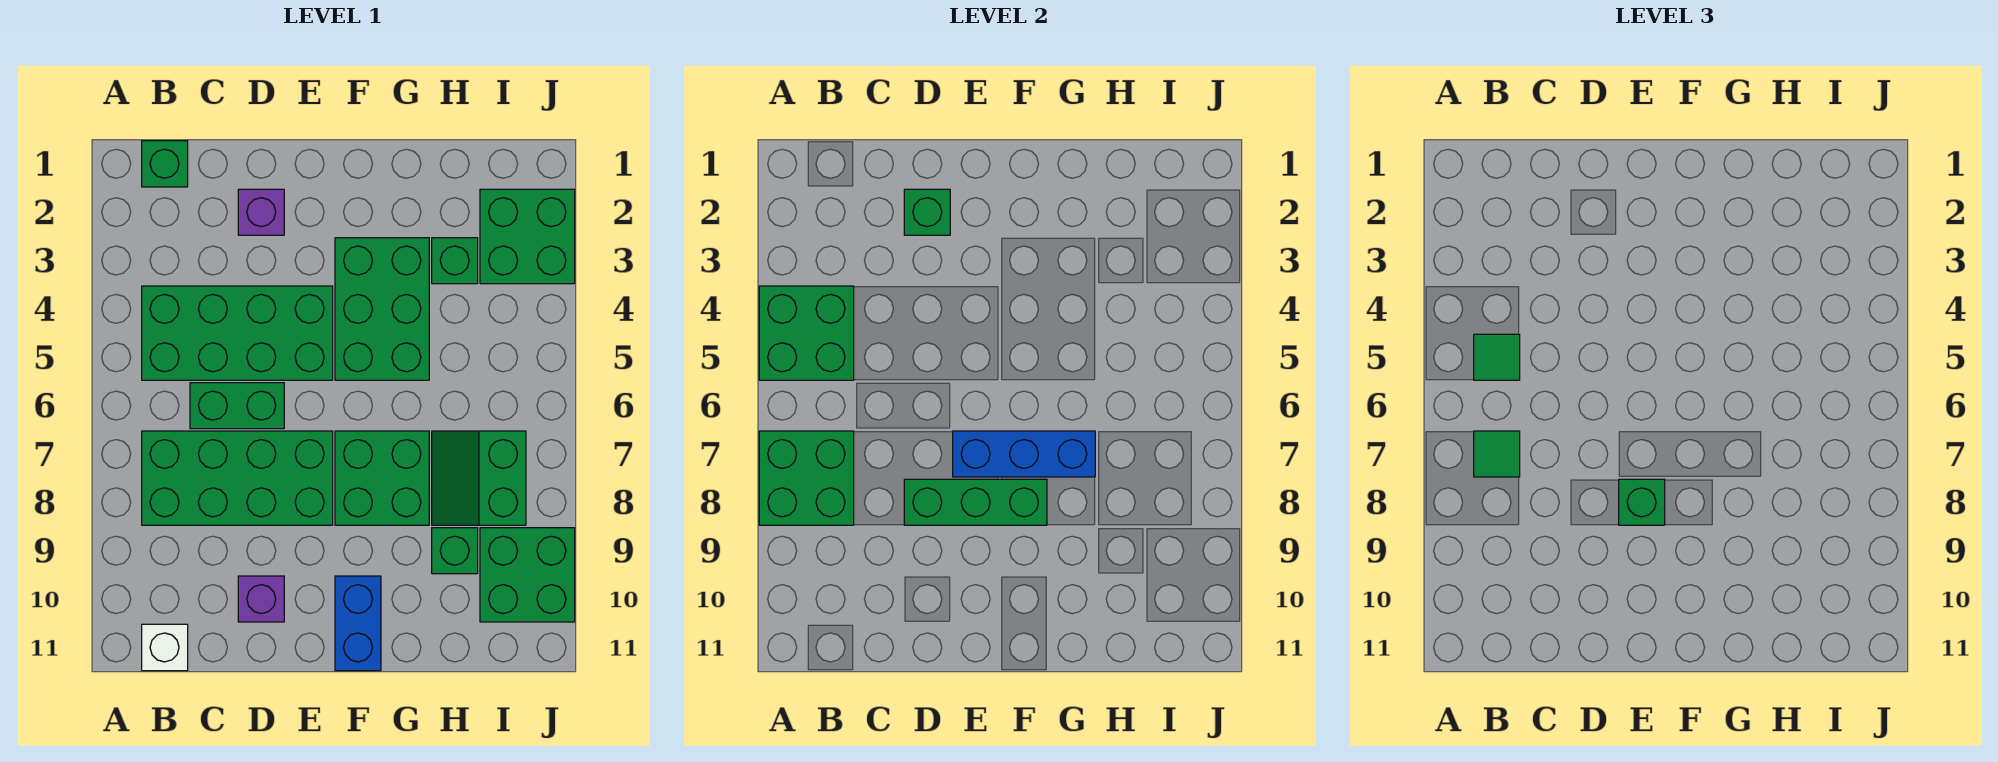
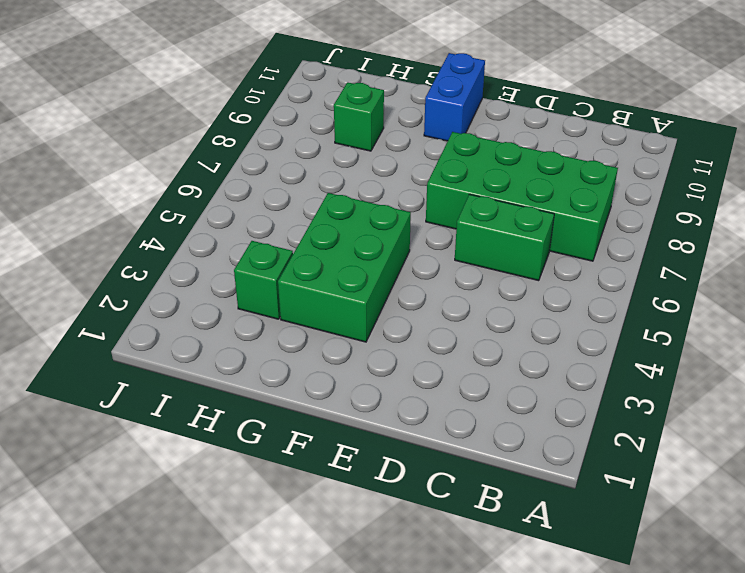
none -> green brick B1 level 1
none -> green brick B4:E5 level 1
none -> white brick B11 level 1

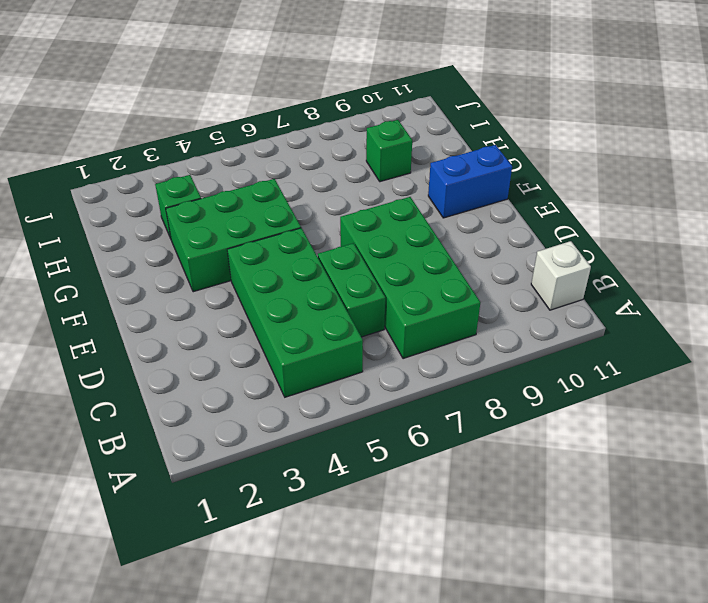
none -> green brick B1 level 1
none -> purple brick D2 level 1
none -> purple brick D10 level 1

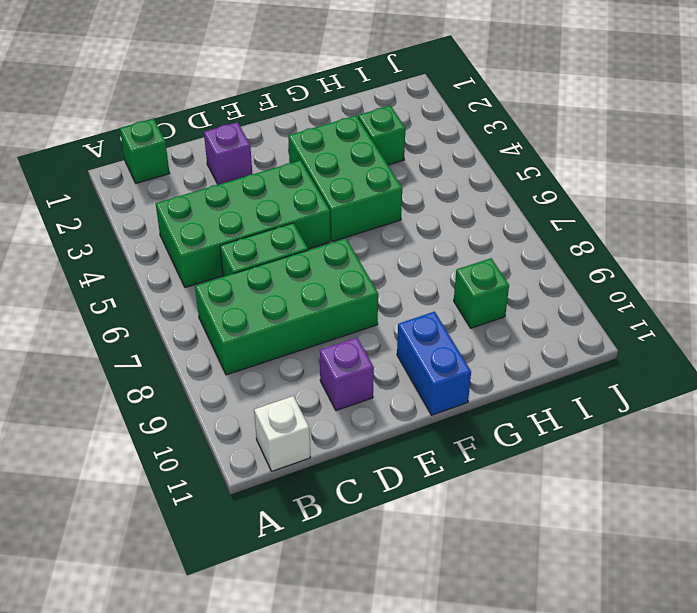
none -> green brick F7:G8 level 1
none -> green slope H7:I8 level 1 top I
none -> green brick I2:J3 level 1

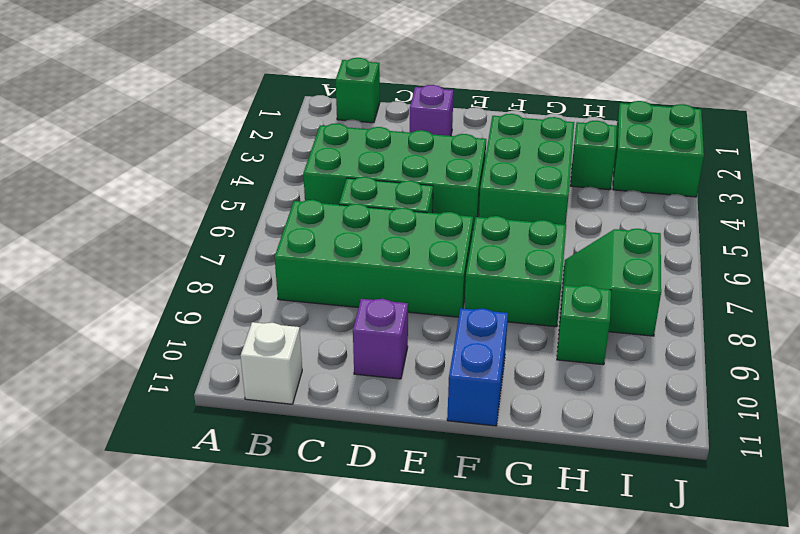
none -> green brick I9:J10 level 1
none -> green brick A4:B5 level 2
none -> green brick A7:B8 level 2

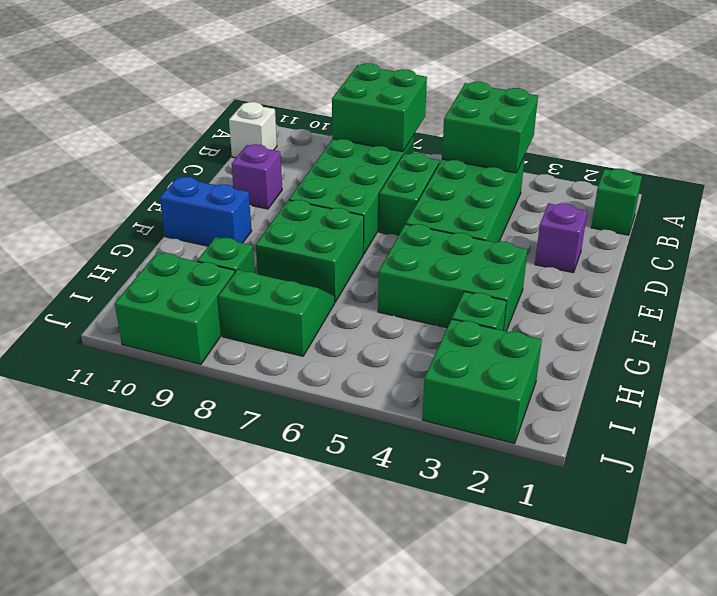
none -> green brick D2 level 2
none -> green brick D8:F8 level 2
none -> blue brick E7:G7 level 2

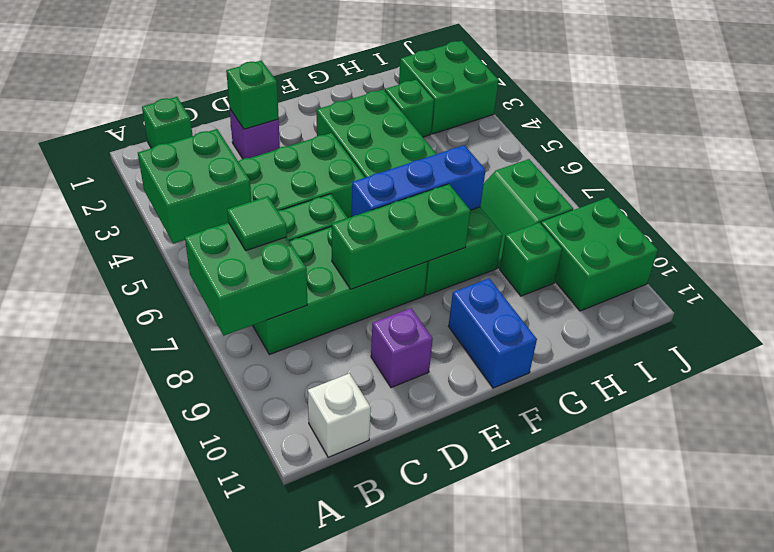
none -> green tile B5 level 3
none -> green brick E8 level 3

